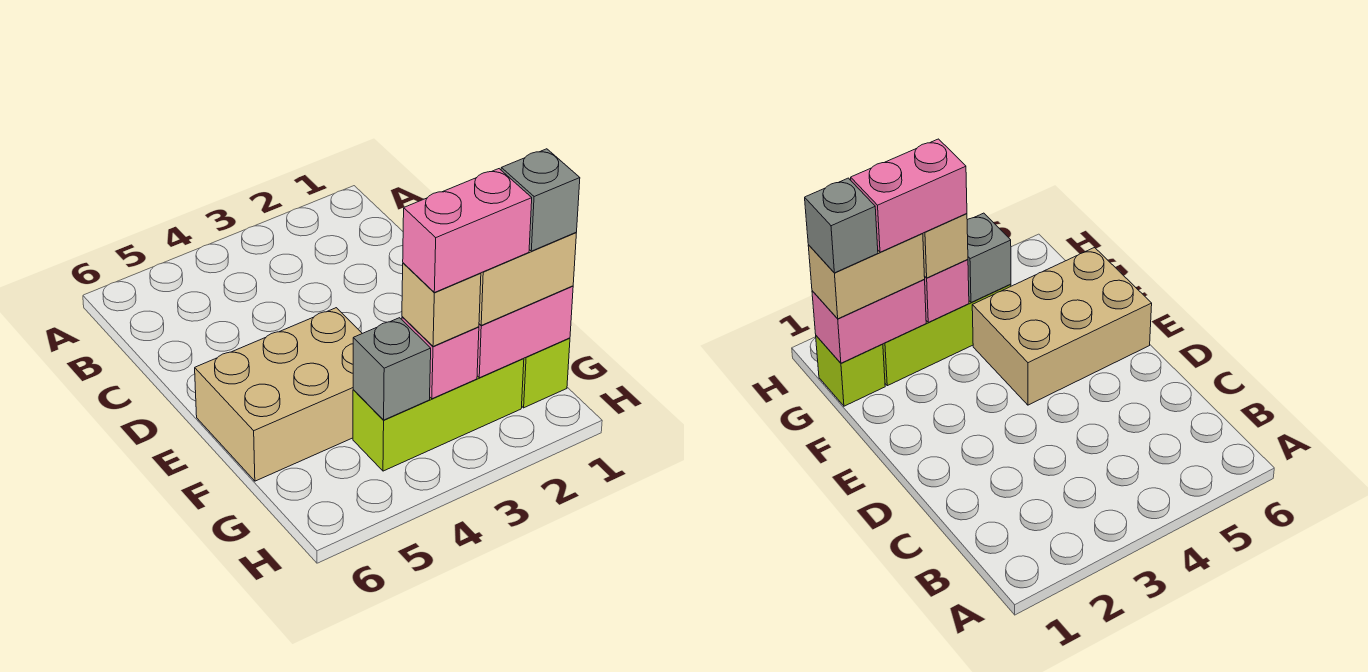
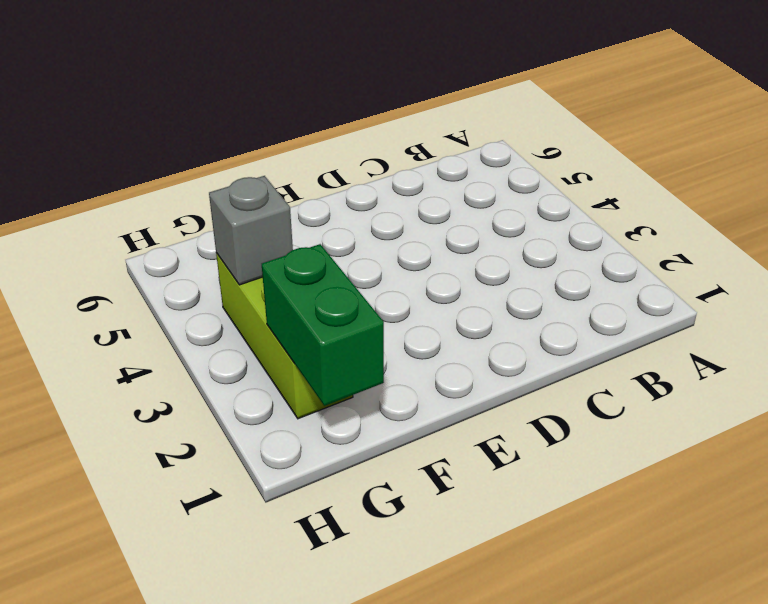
green brick G1:G2 level 2 -> pink brick G1:G2 level 2
none -> tan brick E4:F6 level 1
none -> lime brick G1 level 1

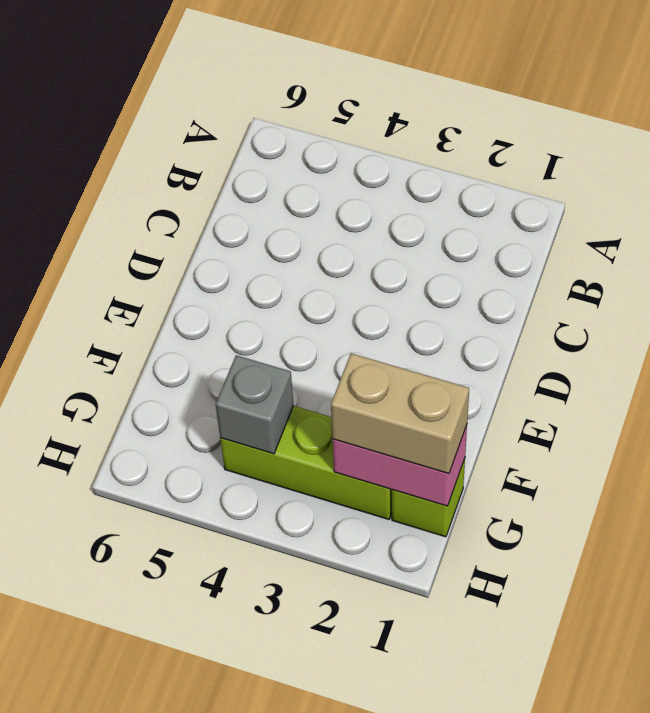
none -> tan brick E4:F6 level 1
none -> pink brick G3 level 2

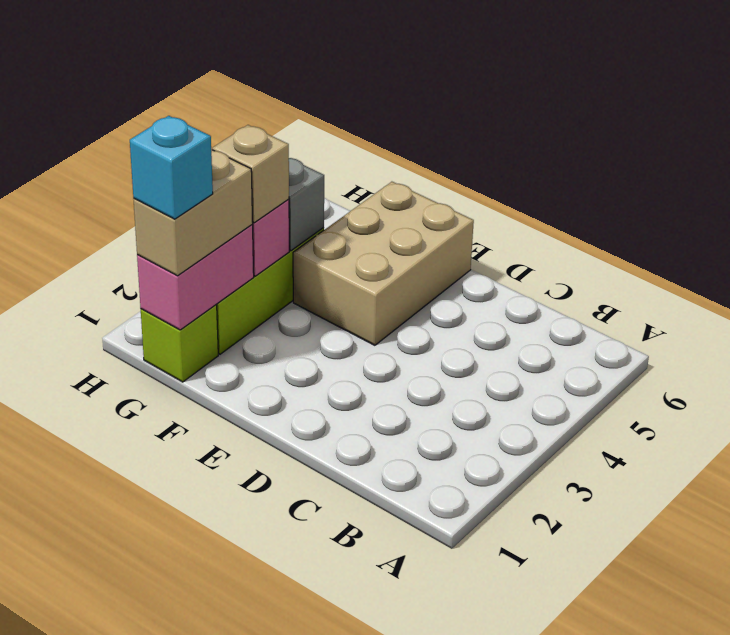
cyan brick G1 level 4 -> grey brick G1 level 4
none -> pink brick G2:G3 level 4

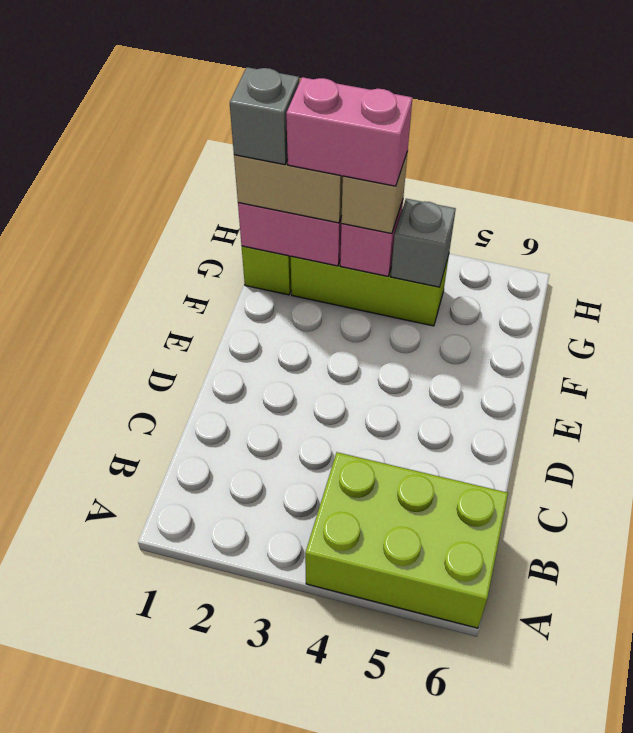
lime brick A4:B6 level 1 -> none
none -> tan brick E4:F6 level 1

